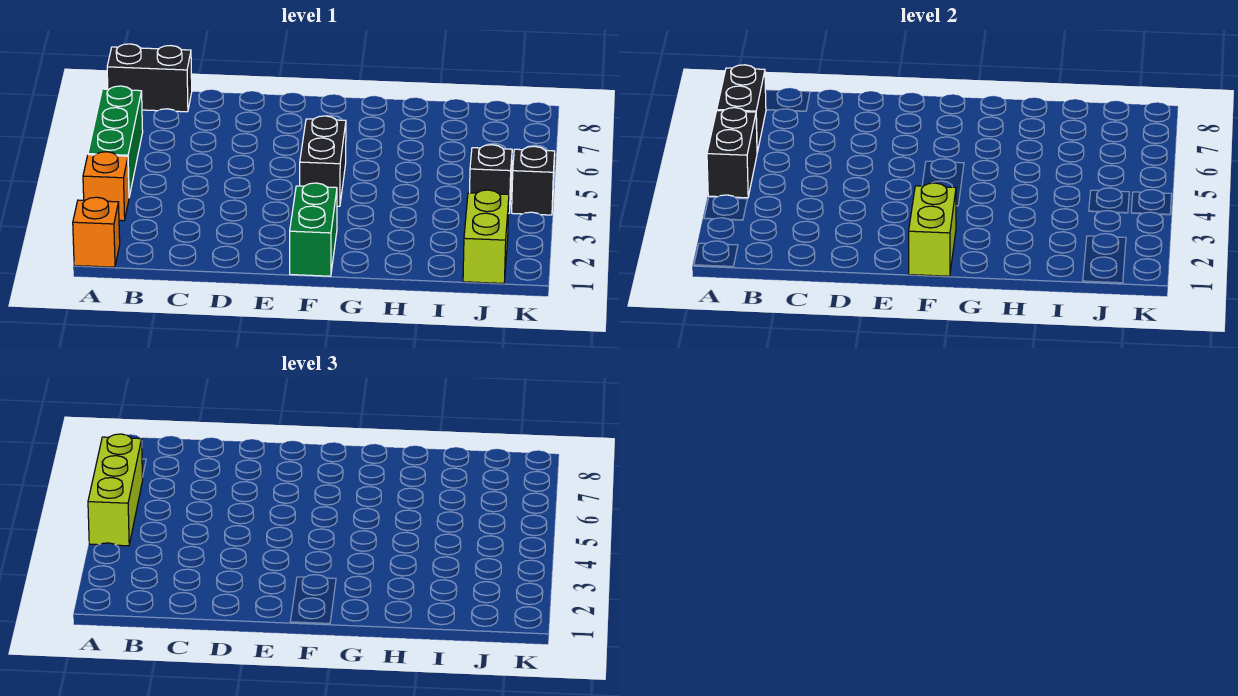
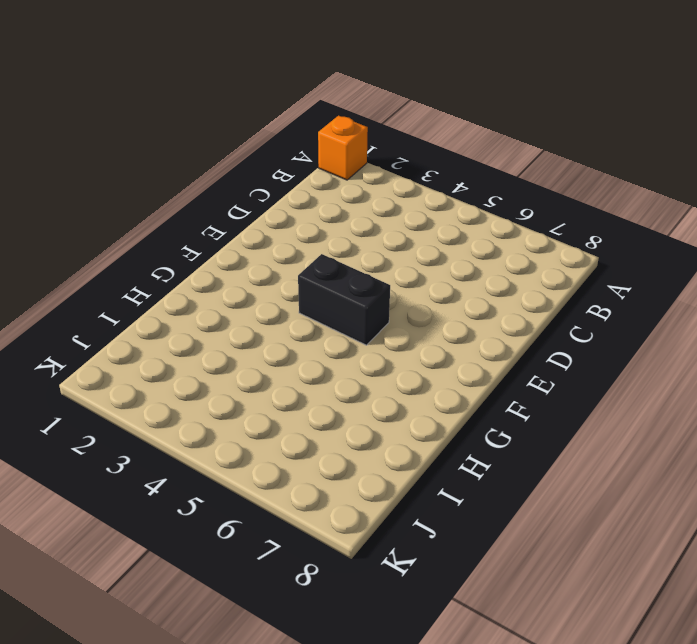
none -> orange brick A3 level 1
none -> green brick A4:A6 level 1
none -> black brick A8:B8 level 1

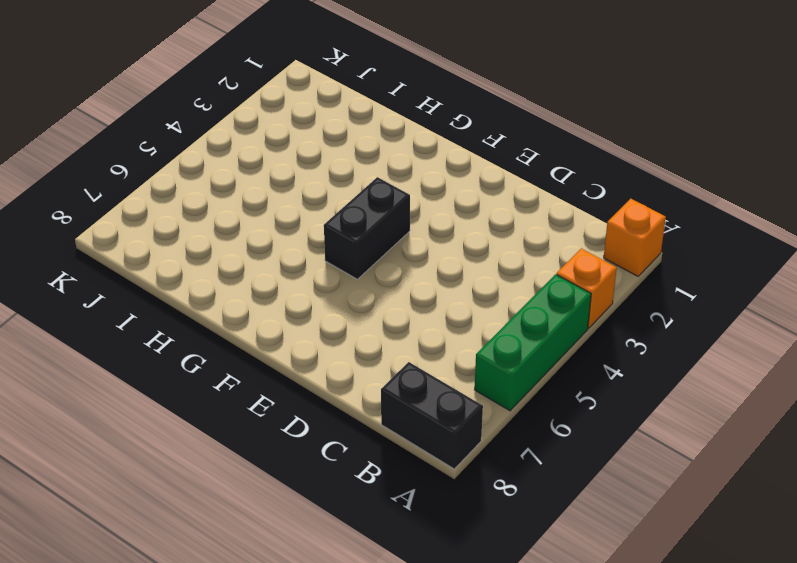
none -> green brick F1:F2 level 1
none -> lime brick J1:J2 level 1
none -> black brick J4 level 1

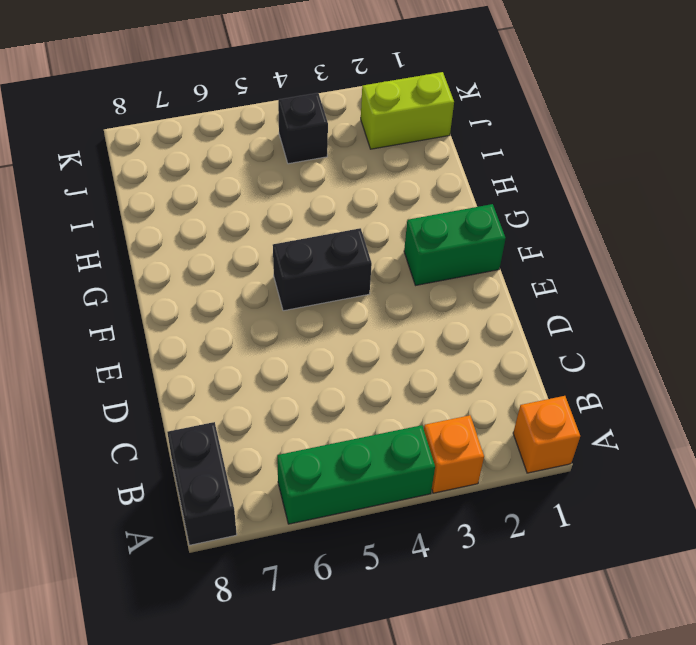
none -> black brick K4 level 1
none -> black brick A4:A5 level 2
none -> black brick A6:A7 level 2

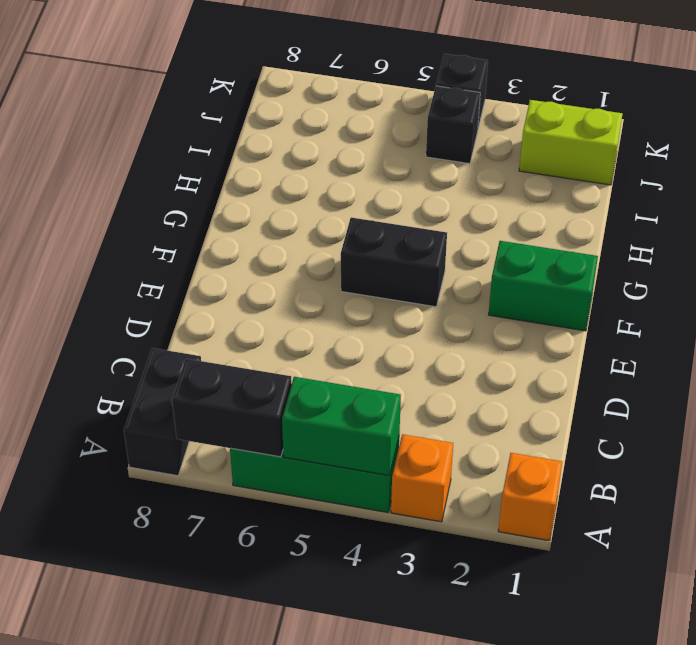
green brick A4:A5 level 2 -> black brick A4:A5 level 2
none -> lime brick F1:F2 level 2
none -> lime brick A4:A6 level 3

